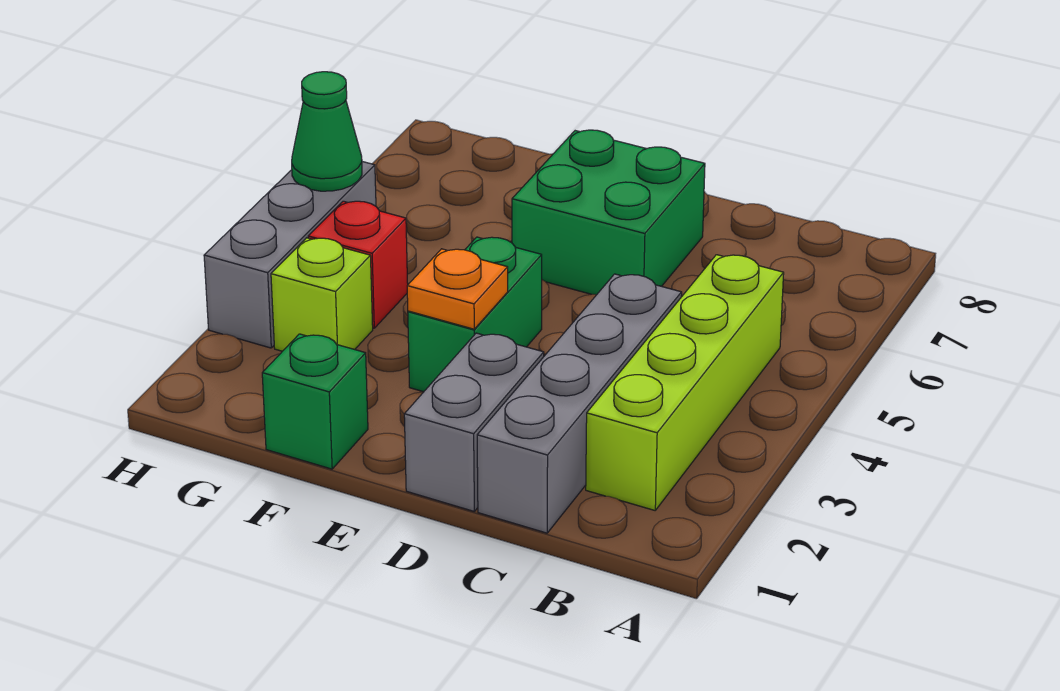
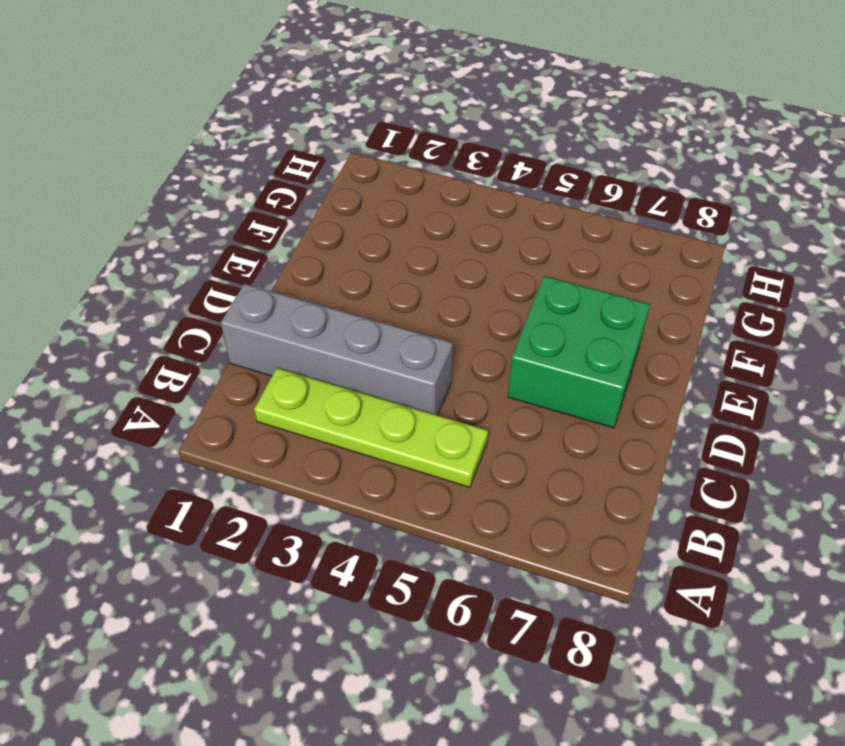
lime plate B2:B5 level 1 -> lime brick B2:B5 level 1
none -> grey brick D1:D2 level 1
none -> green brick E3:E4 level 1

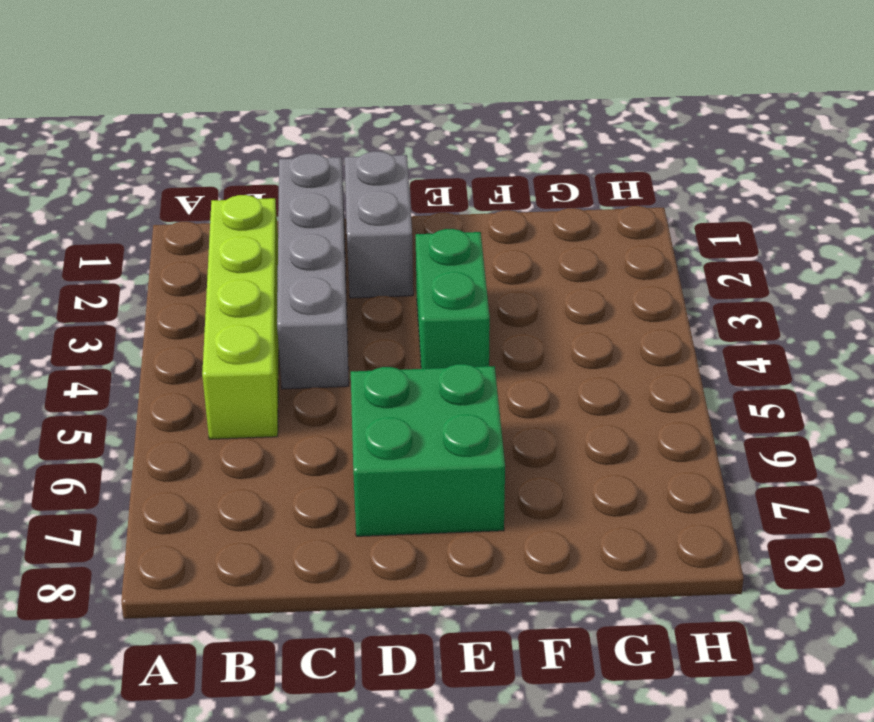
none -> green brick F1 level 1
none -> lime brick G3 level 1

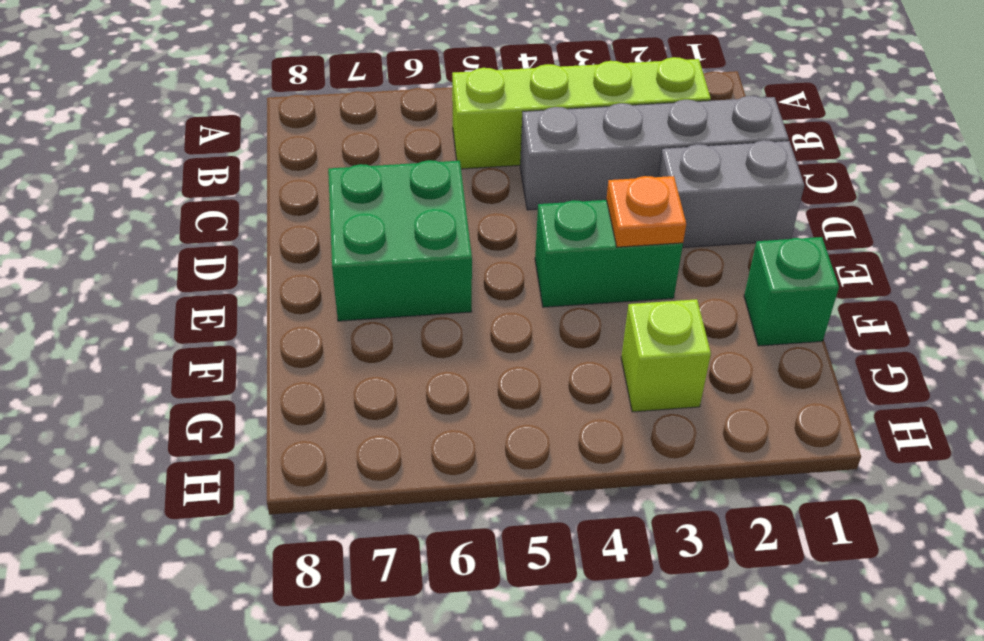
none -> red brick G4 level 1
none -> grey brick H3:H5 level 1

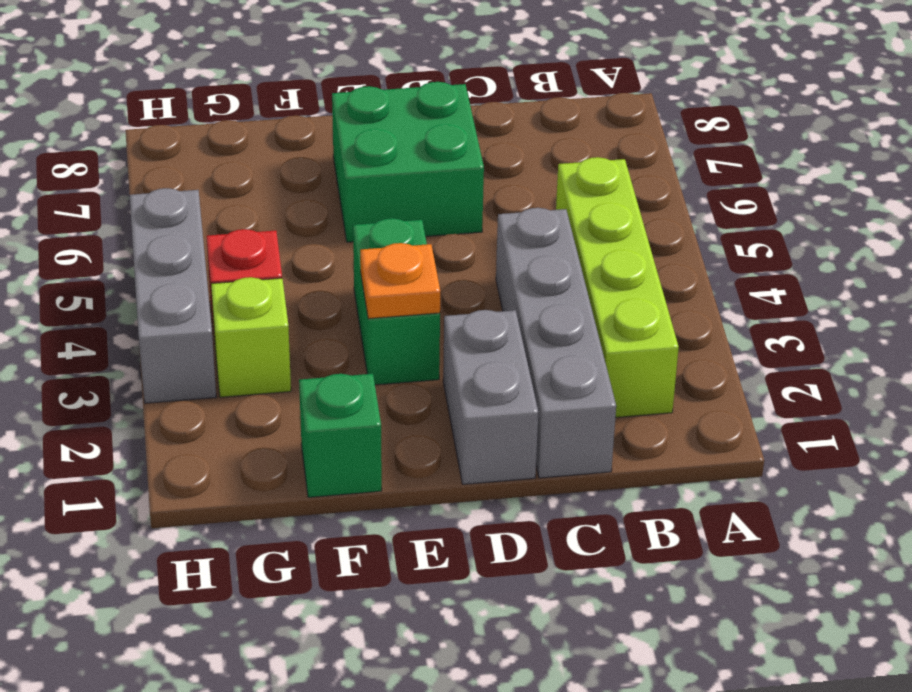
none -> green cone H5 level 2

